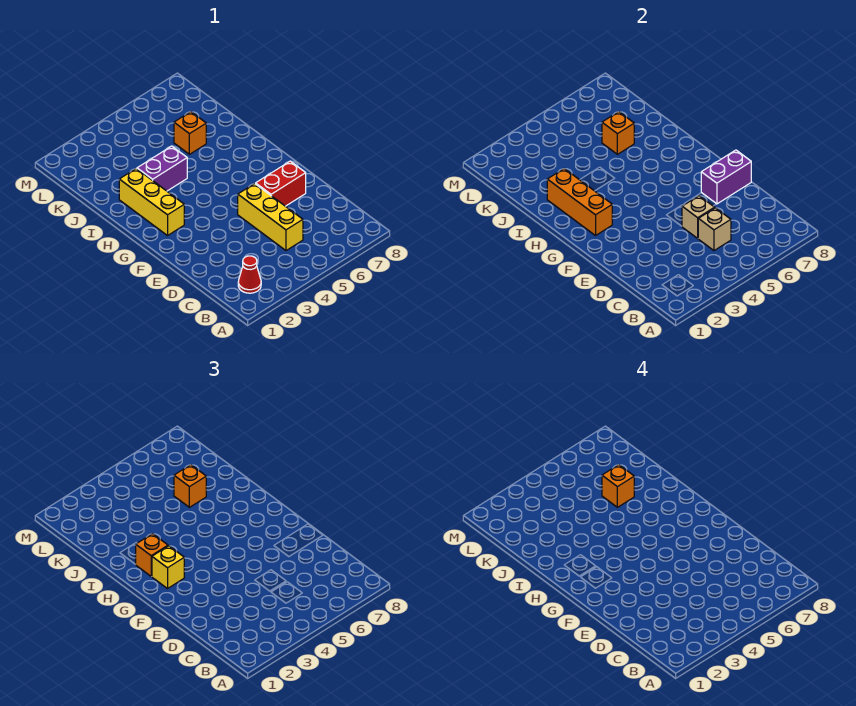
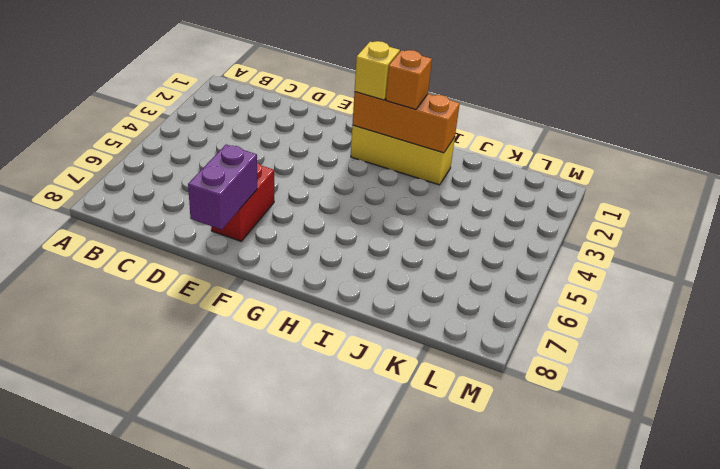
none -> red cone B2 level 1
none -> yellow brick C5:E5 level 1
none -> purple brick I3:I4 level 1

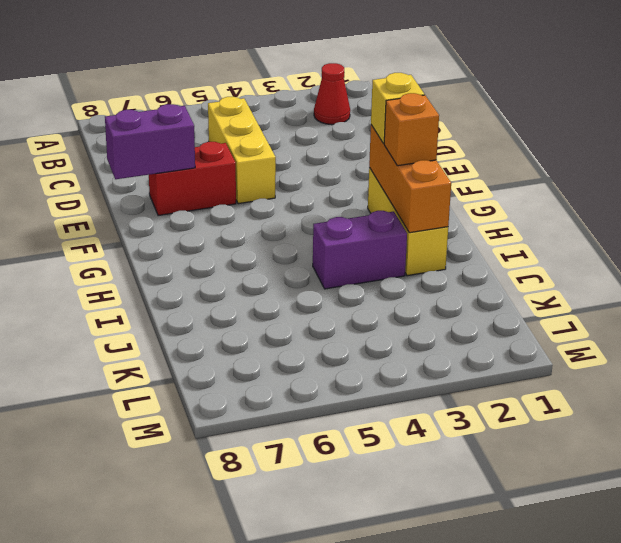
none -> orange brick J6 level 1
none -> tan brick C5 level 2
none -> tan brick D5 level 2

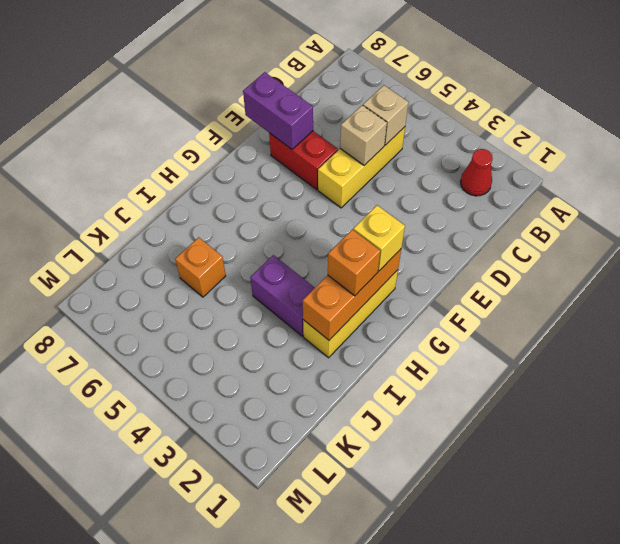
none -> orange brick J6 level 2
none -> orange brick J6 level 3
none -> orange brick J6 level 4

